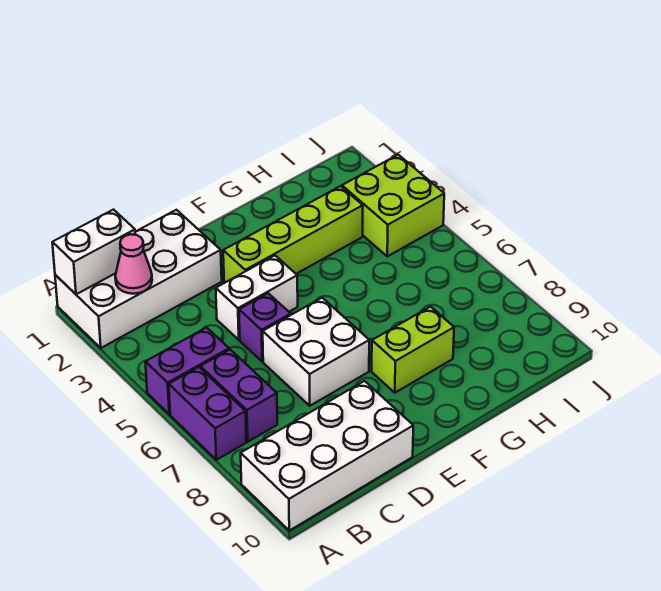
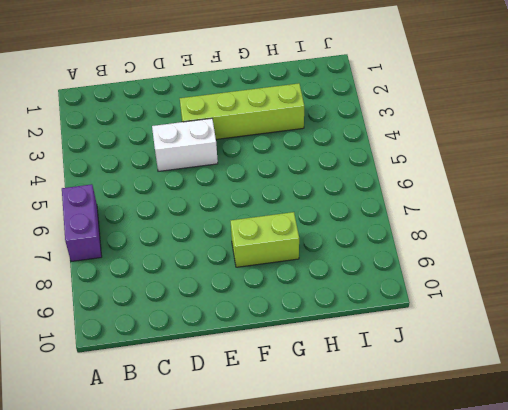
none -> white brick A1:D2 level 1
none -> purple brick A5:B5 level 1
none -> white brick A9:D10 level 1

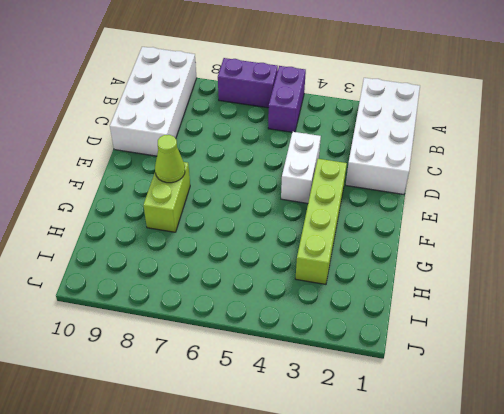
lime cone F8 level 2 -> none
none -> purple brick B6:B7 level 1
none -> purple brick D5 level 1
none -> white brick D6:E7 level 1

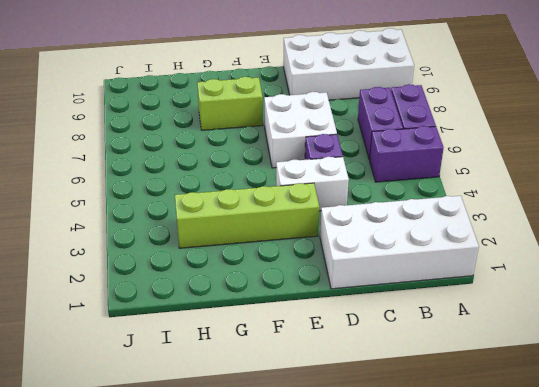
none -> lime brick I3:J4 level 1
none -> white brick A1:B1 level 2
none -> pink cone B2 level 2

